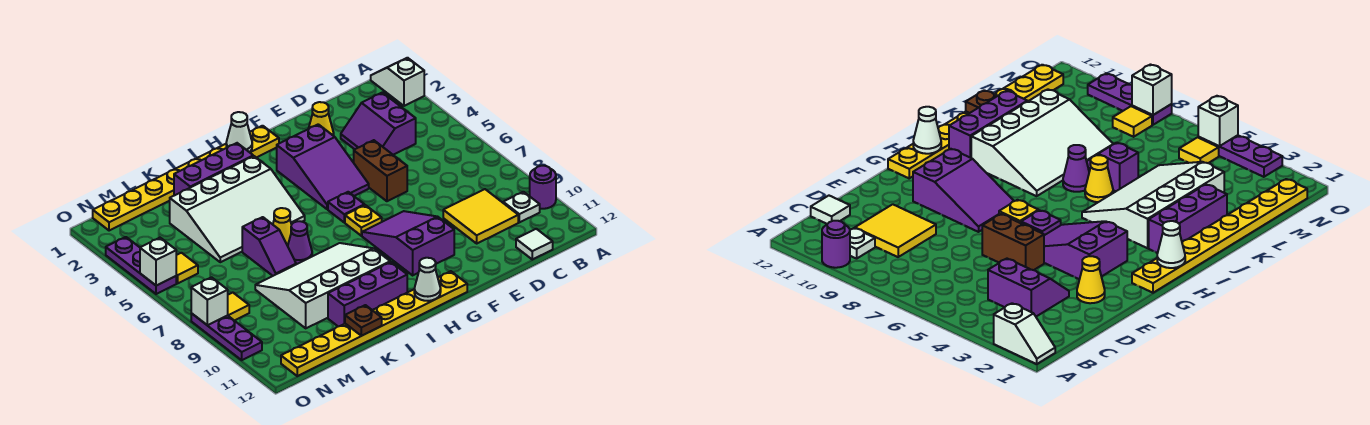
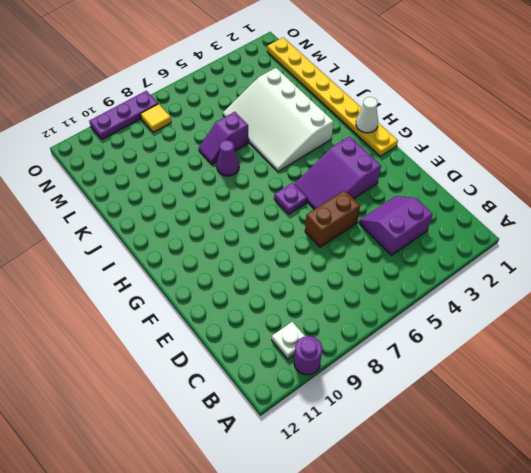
none -> white slope A1:A2 level 1 top 2
none -> yellow tile C9:D10 level 1
none -> white tile C12 level 1
none -> yellow cone E2 level 1

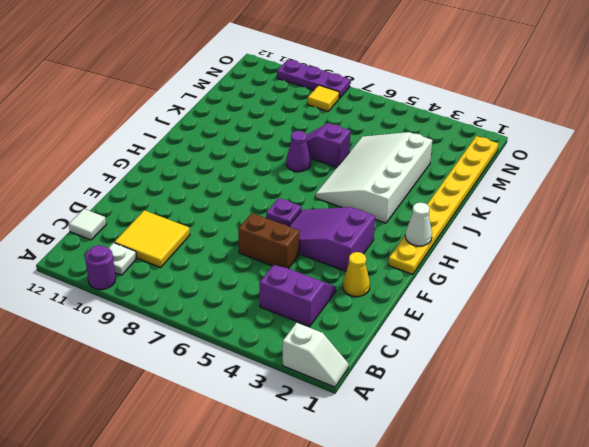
none -> purple slope F8:G10 level 1 top 10
none -> yellow plate G7 level 1
none -> yellow plate G12:N12 level 1
none -> purple brick I2:K2 level 1

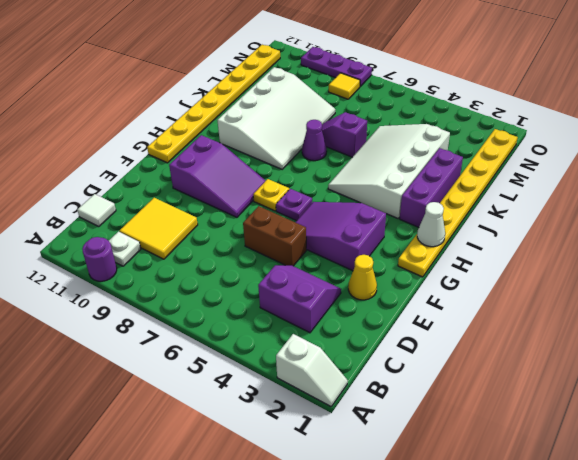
none -> purple brick I11:K11 level 1
none -> yellow cone J6 level 1
none -> yellow tile N5 level 1
none -> purple plate O3:O5 level 1

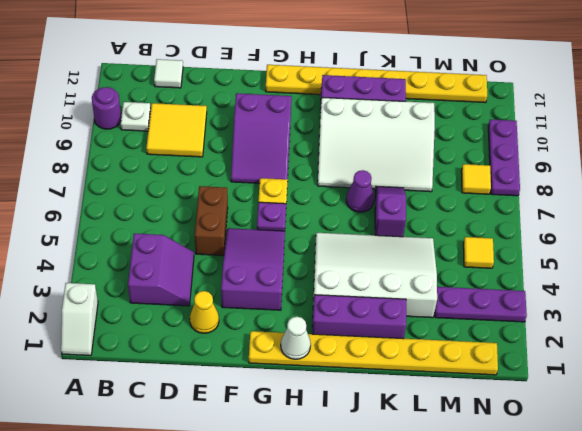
purple plate M3:O3 level 1 -> purple plate O3:O5 level 1
none -> yellow cone J6 level 1
none -> white cone H12 level 2
none -> brown plate K12 level 2
none -> white brick O5 level 2

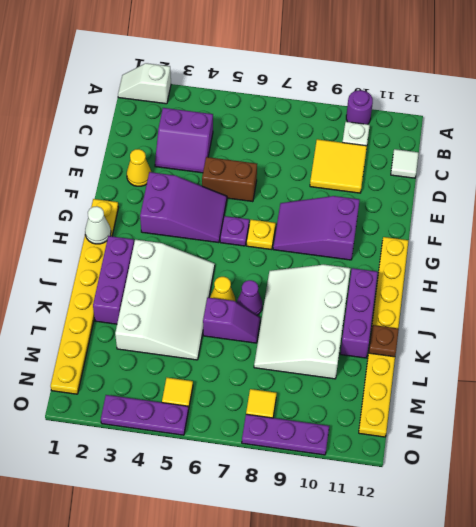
none -> white cone H12 level 2
none -> white brick O5 level 2
none -> white brick O8 level 2

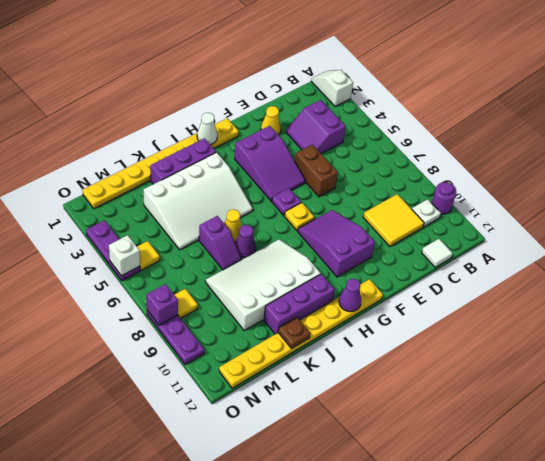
purple cone H12 level 2 -> white cone H12 level 2
purple brick O8 level 2 -> white brick O8 level 2

